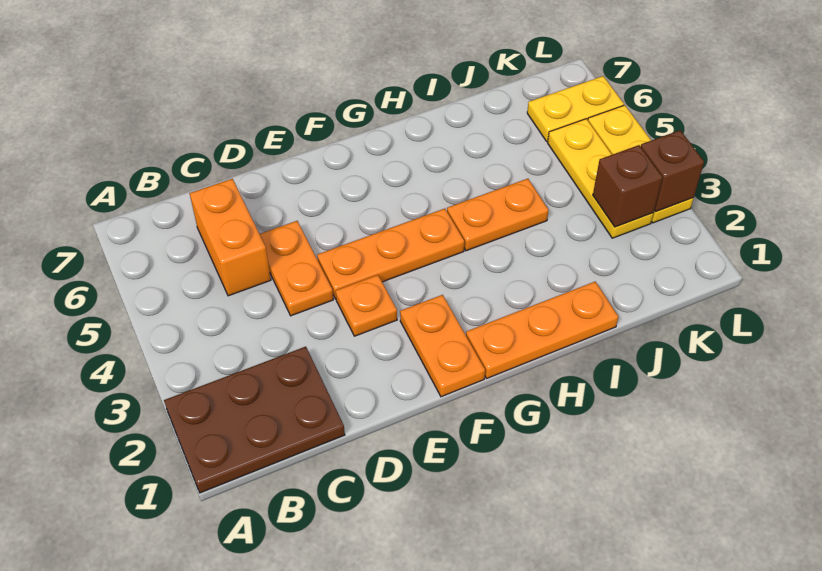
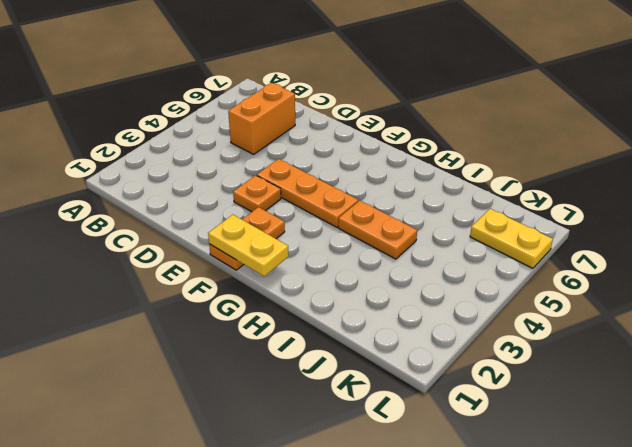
yellow plate F1:G1 level 2 -> none
none -> brown plate A1:C2 level 1
none -> orange plate D4:D5 level 1
none -> orange plate G1:I1 level 1

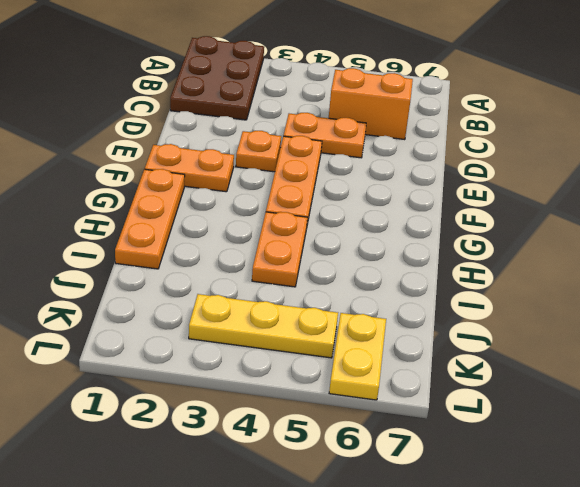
none -> yellow plate L3:L5 level 1
none -> brown brick K3 level 2
none -> brown brick L3 level 2

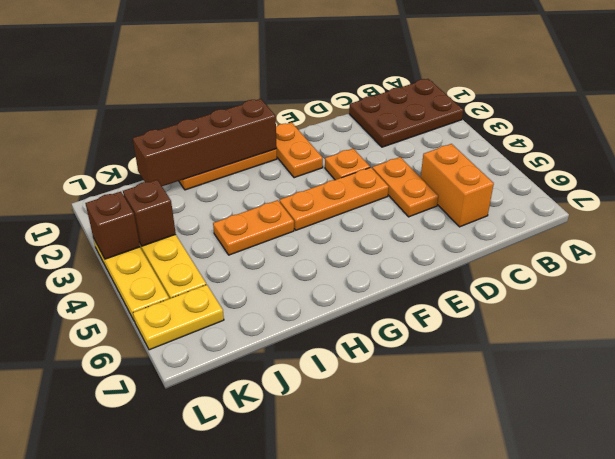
brown brick G1:J1 level 2 -> none

